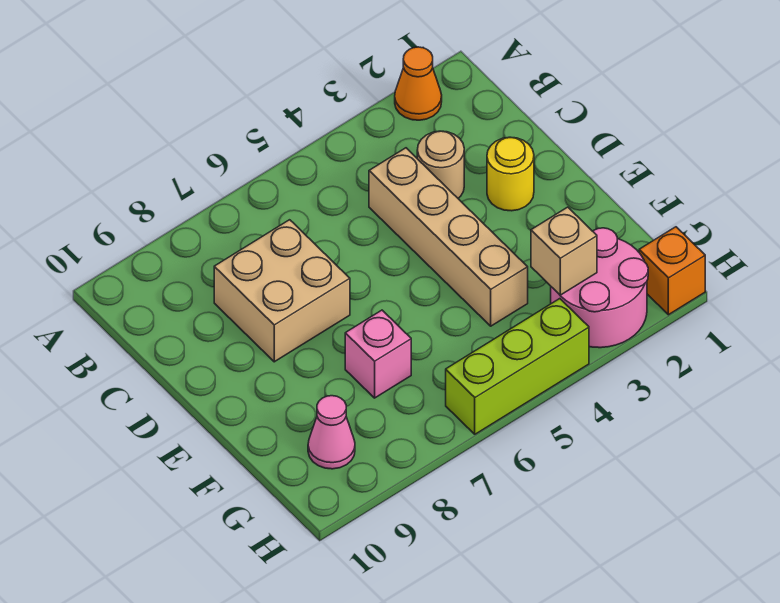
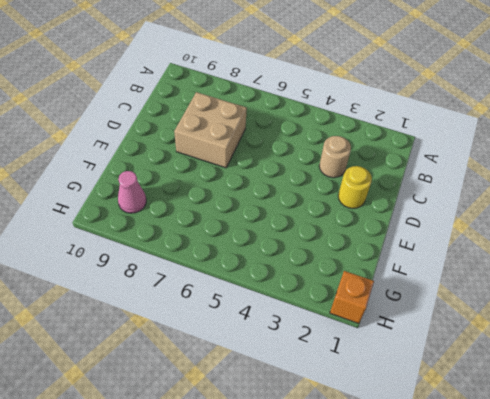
none -> orange cone A2 level 1
none -> tan brick C4:F4 level 1

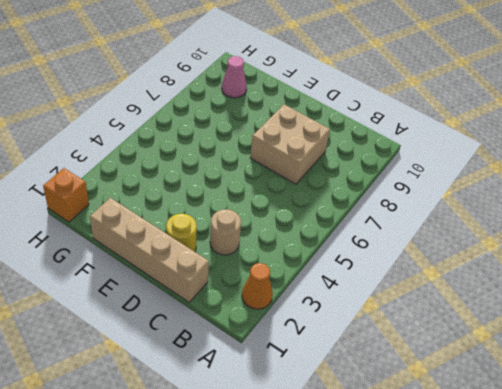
tan brick C1:F1 level 1 -> tan brick C4:F4 level 1
none -> pink brick F7 level 1
none -> pink round brick G2:H3 level 1

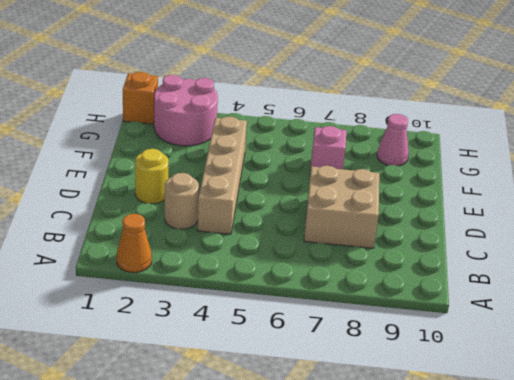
none -> lime brick H4:H6 level 1
none -> tan brick G3 level 2

